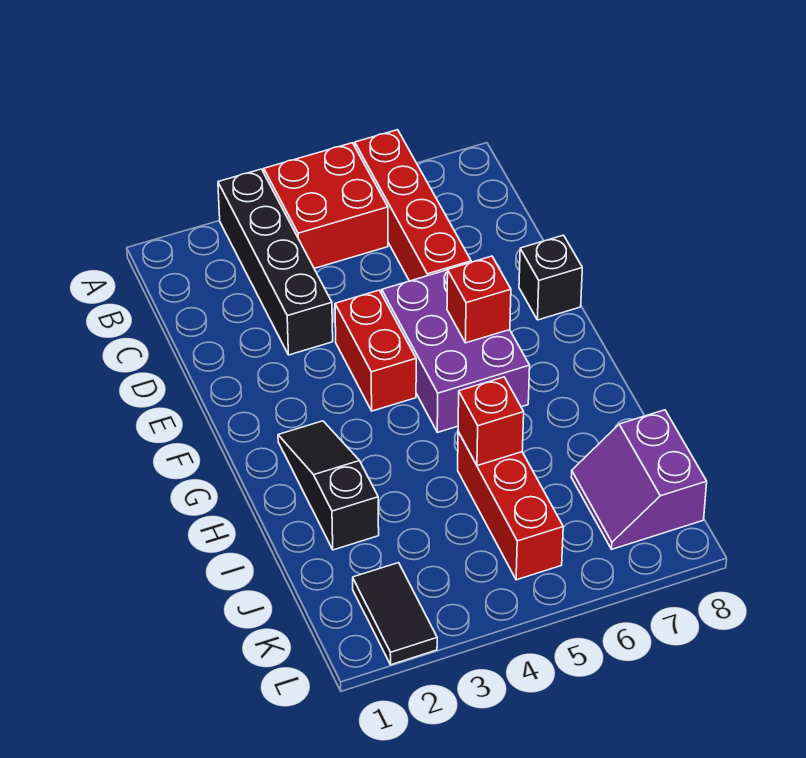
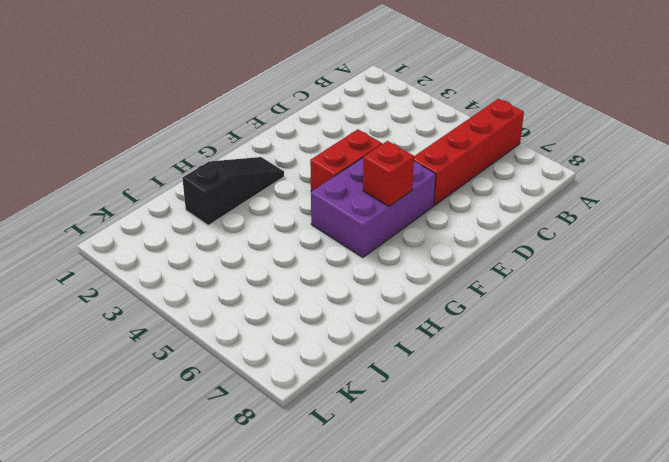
none -> black brick A3:D3 level 1
none -> red brick A4:B5 level 1
none -> black brick E8 level 1

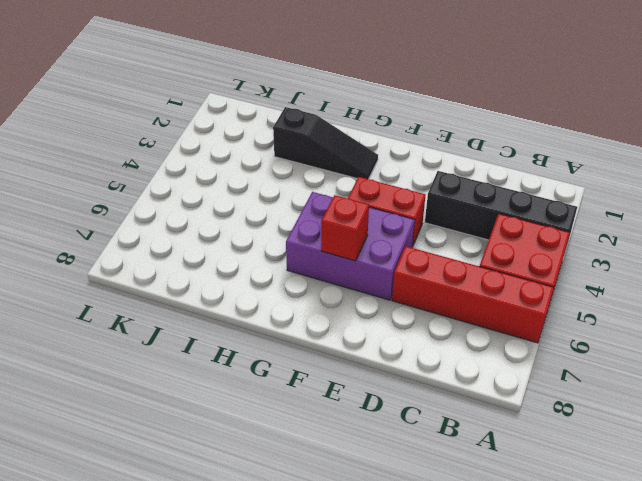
none -> black brick E8 level 1
none -> red brick I5:K5 level 1
none -> purple slope J7:K8 level 1 top 8

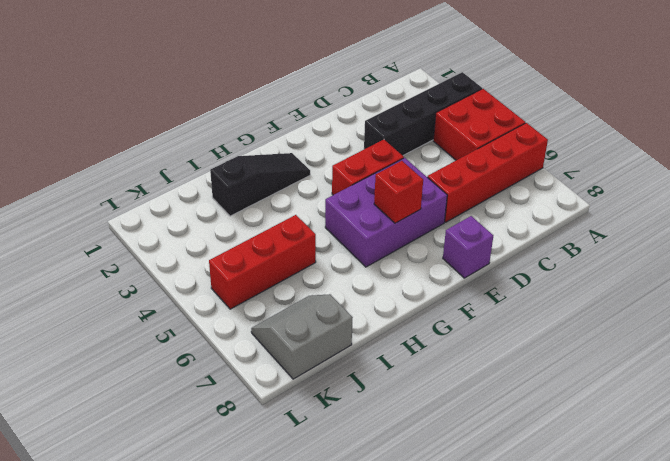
purple brick E8 level 1 -> black brick E8 level 1
grey slope J7:K8 level 1 top 8 -> purple slope J7:K8 level 1 top 8
none -> black tile K2:L2 level 1
none -> red brick I5 level 2

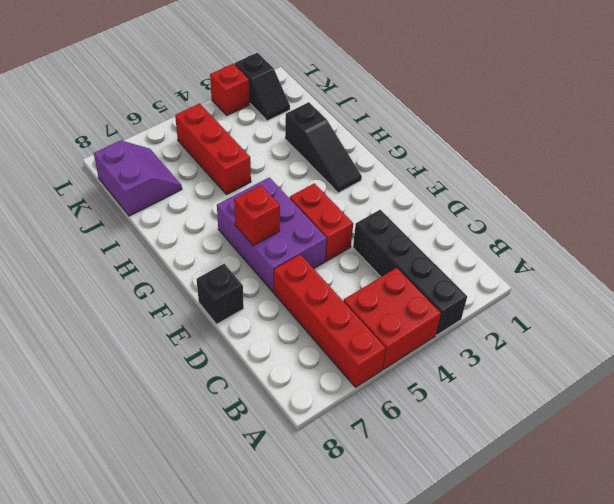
black slope K2:L2 level 1 top L -> black tile K2:L2 level 1
red brick L3 level 1 -> red brick I5 level 2

